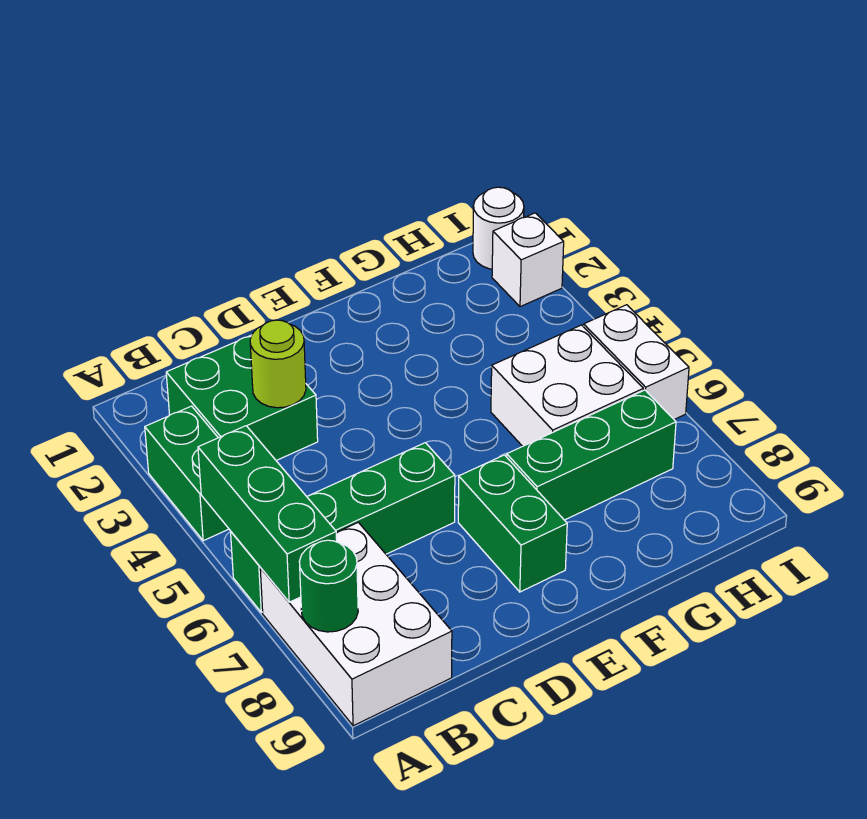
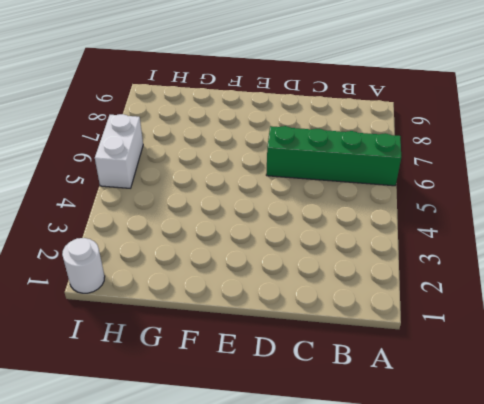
none -> green brick A3:A4 level 1
none -> white brick A7:B9 level 1
none -> green brick B2:C3 level 1

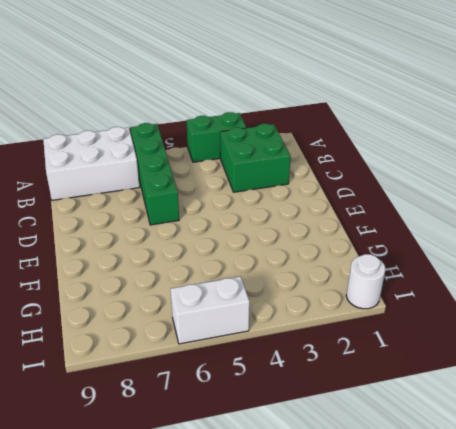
none -> green brick E7:E8 level 1
none -> green brick F7:H7 level 1
none -> white brick G5:H6 level 1

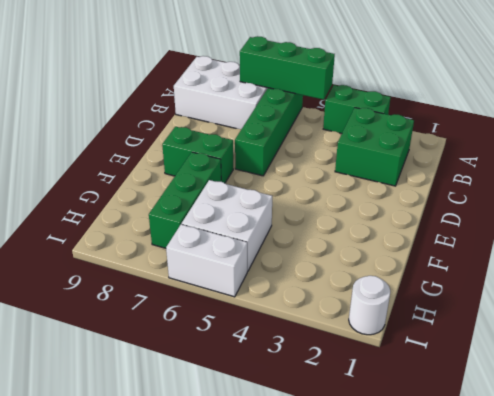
none -> white brick I2 level 1
none -> green round brick A8 level 2
none -> lime round brick C3 level 2

